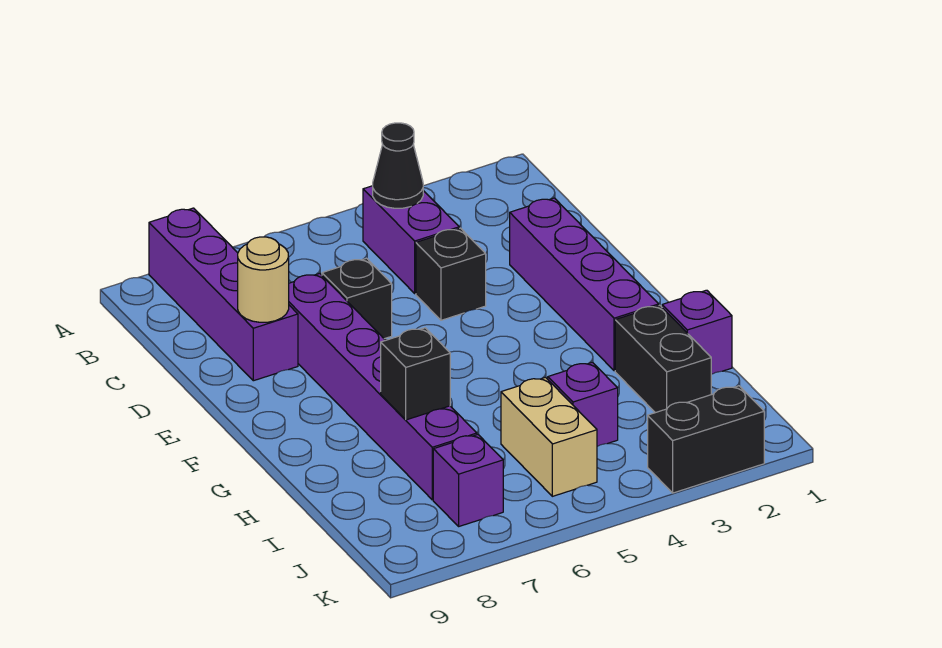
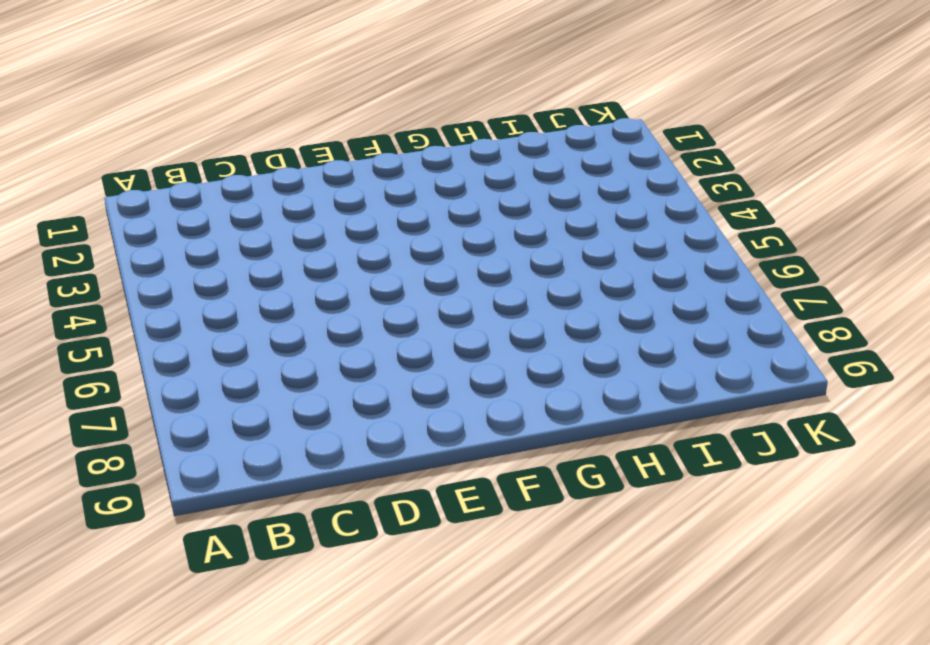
none -> purple brick A8:D8 level 1
none -> purple brick B4:C4 level 1
none -> purple brick D2:G2 level 1

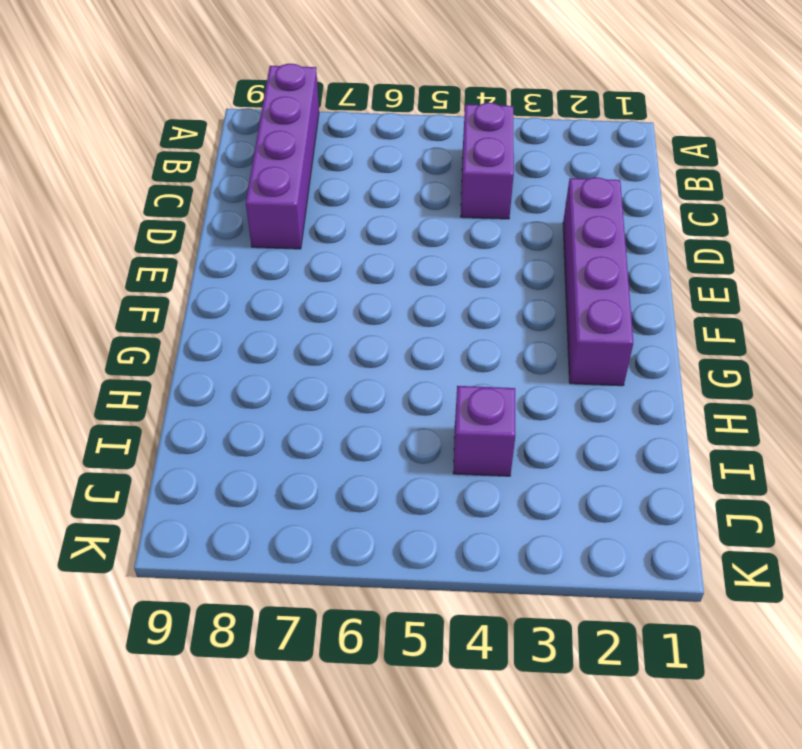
none -> black brick D4 level 1
none -> black brick D6 level 1
none -> purple brick D7:I7 level 1

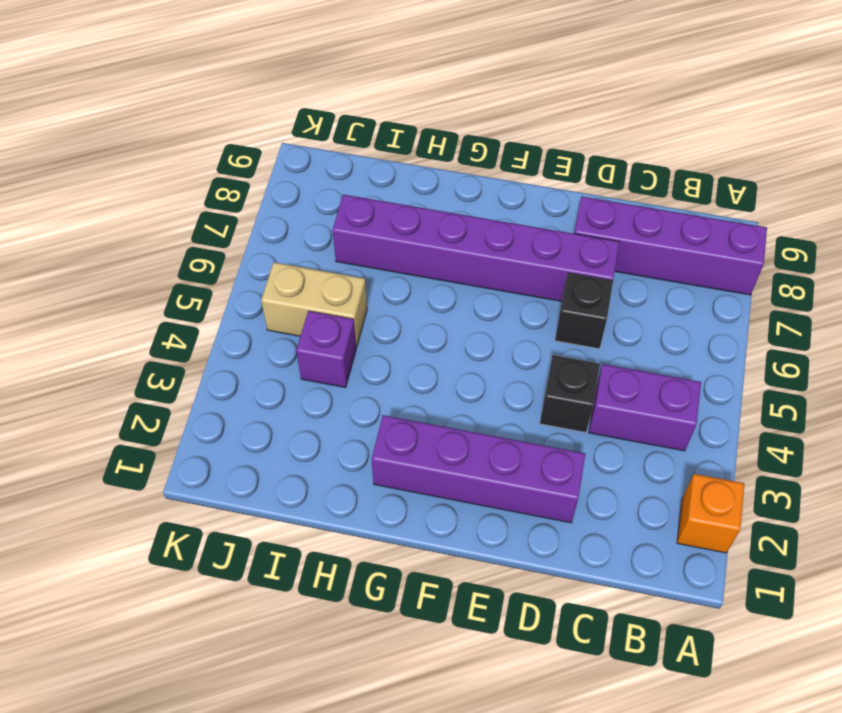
orange brick A2 level 1 -> none
none -> purple brick H1 level 1
none -> black brick H2:I2 level 1
none -> purple brick J7 level 1

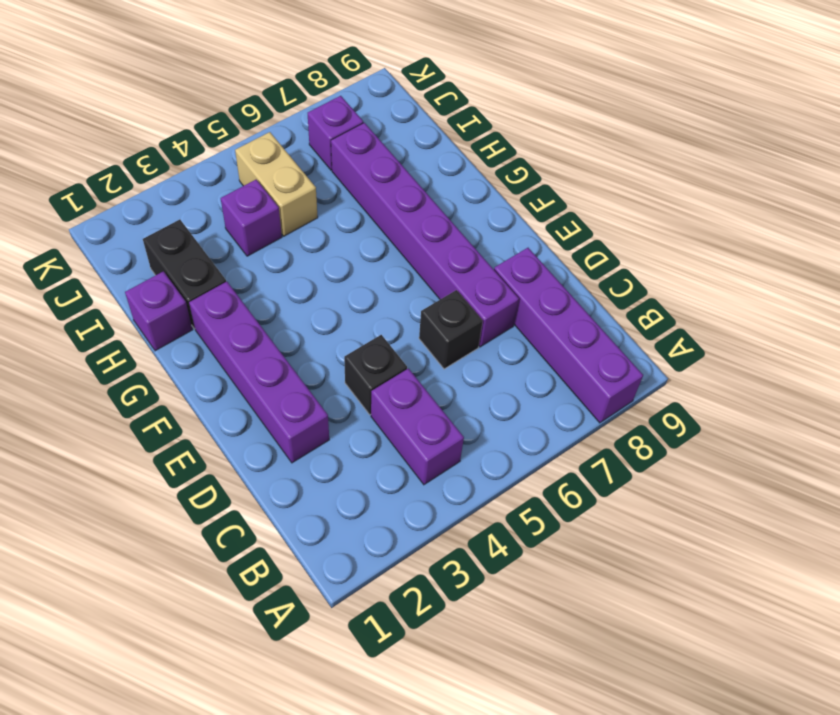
none -> black brick K2:K3 level 1
none -> black cone B4 level 2
none -> tan round brick D8 level 2

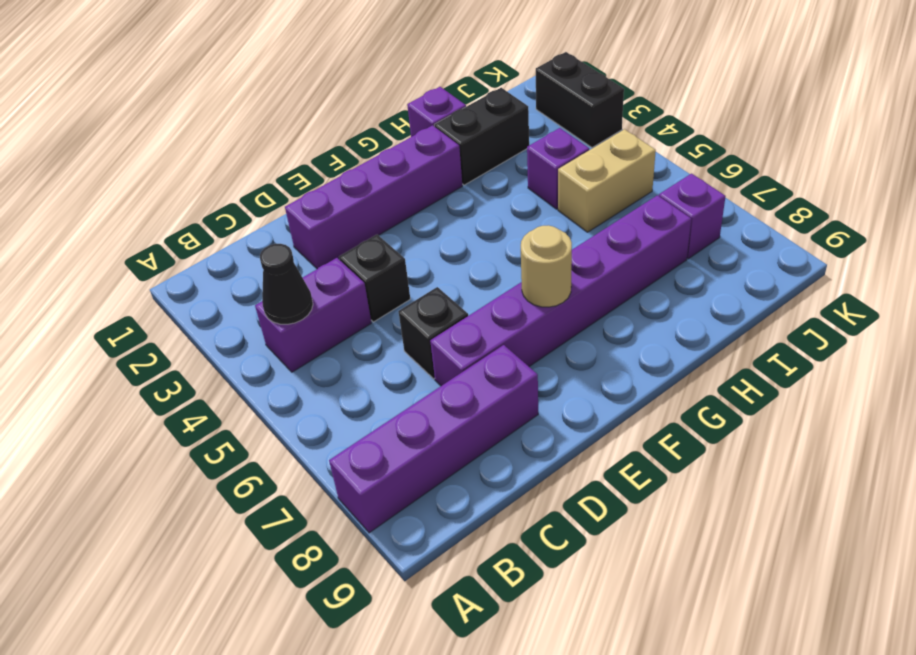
tan round brick F7 level 2 -> tan round brick D8 level 2
none -> black brick H7 level 2

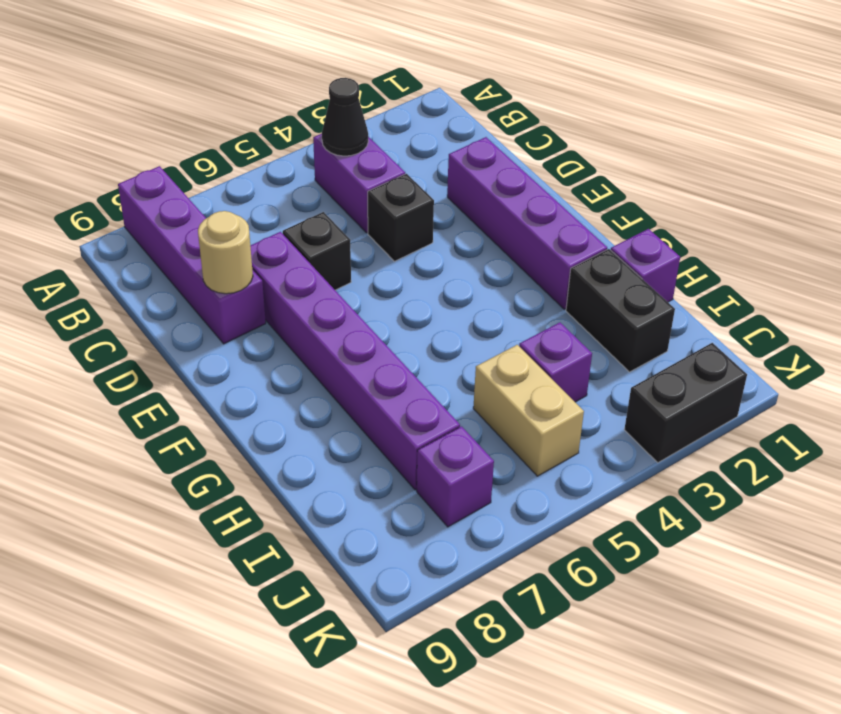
none -> black brick H7 level 2

